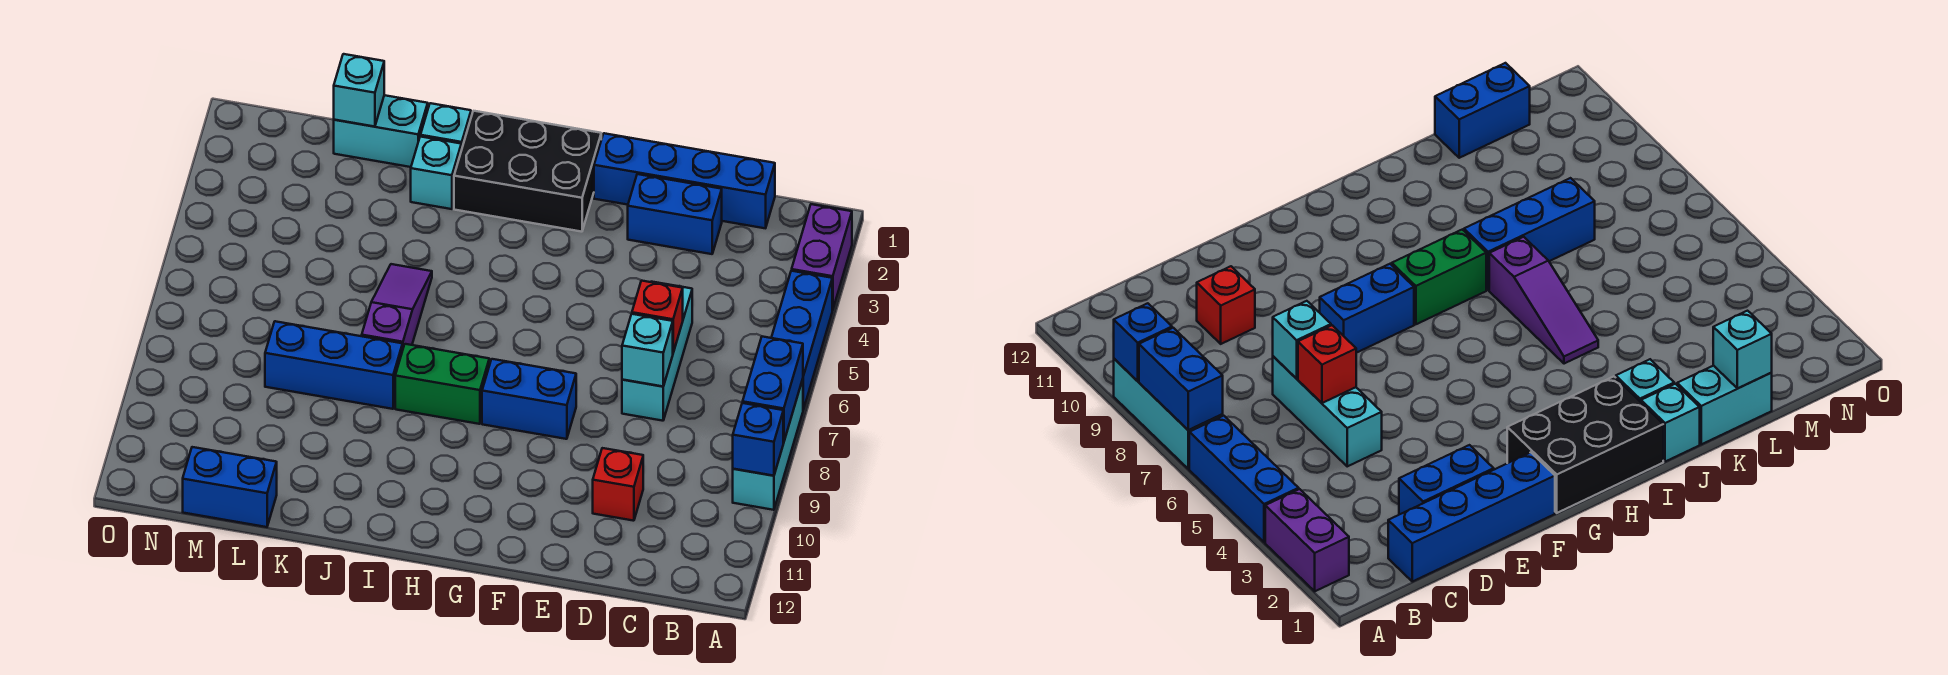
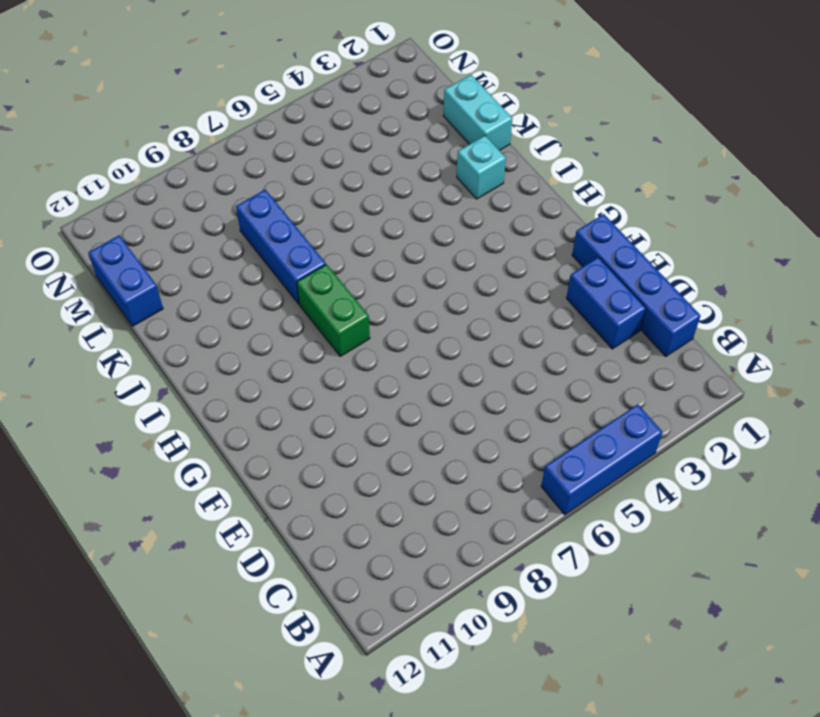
none -> purple brick A2:A3 level 1
none -> cyan brick A7:A9 level 1
none -> cyan brick D5:D7 level 1

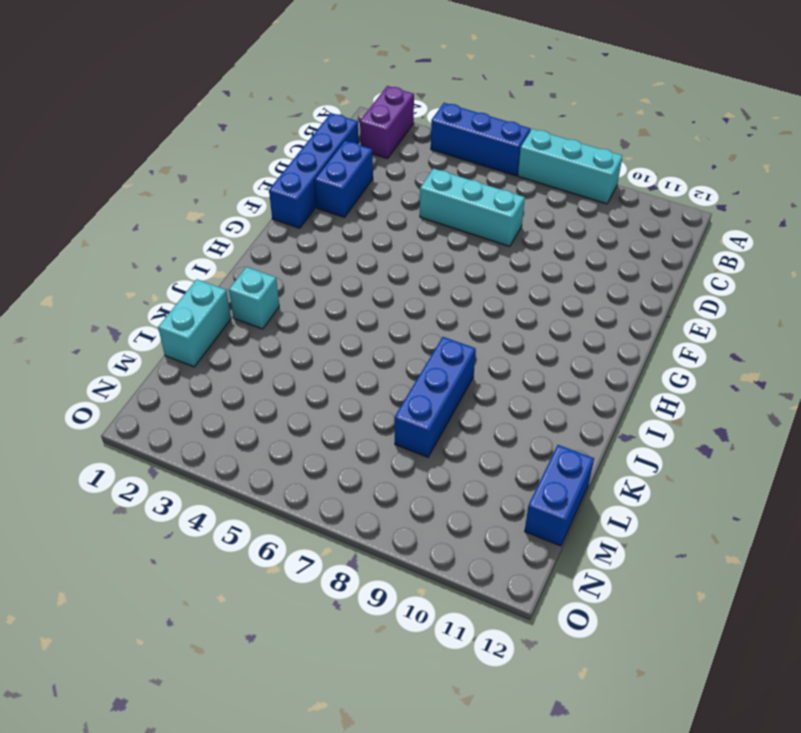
purple brick A2:B2 level 1 -> purple brick A2:A3 level 1
none -> red brick D10 level 1
none -> blue brick F8:G8 level 1
none -> black brick G1:I2 level 1

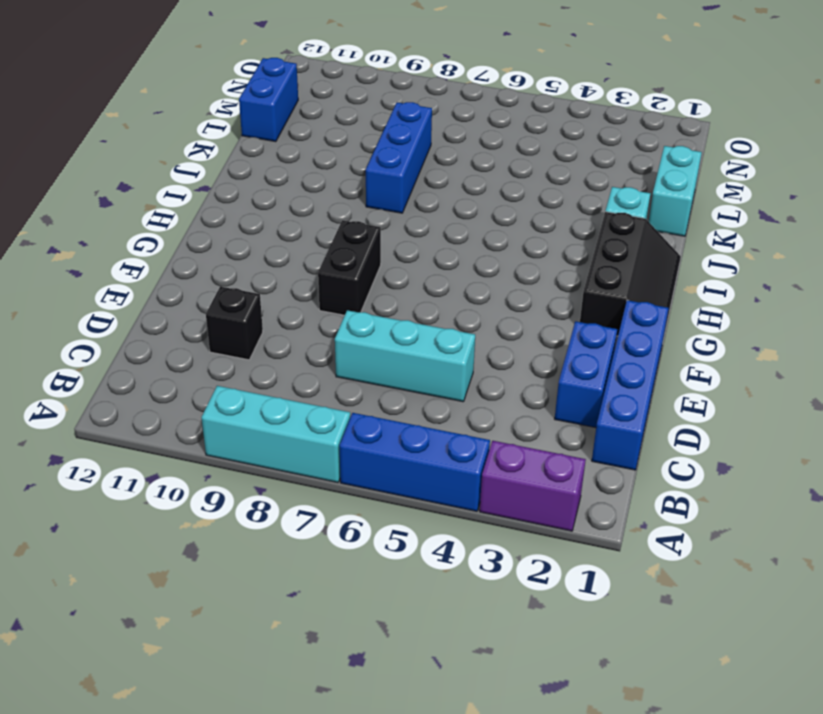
black brick D10 level 1 -> red brick D10 level 1
black brick F8:G8 level 1 -> blue brick F8:G8 level 1
black slope G1:I2 level 1 top 2 -> black brick G1:I2 level 1
none -> green brick H8:I8 level 1
none -> cyan brick J1 level 1
none -> purple slope J5:J7 level 1 top 7

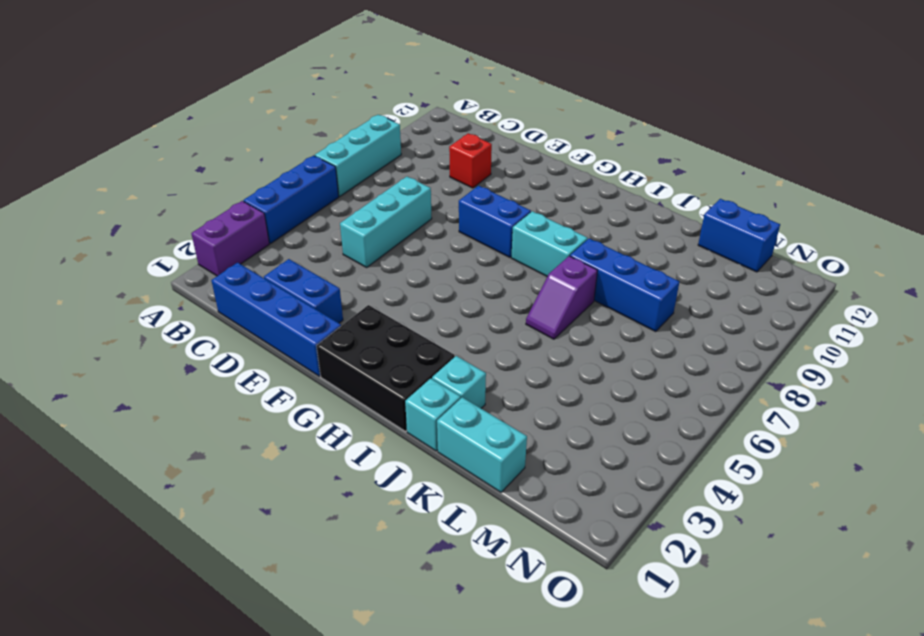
cyan brick H8:I8 level 1 -> green brick H8:I8 level 1
purple slope J6:J7 level 1 top 7 -> purple slope J5:J7 level 1 top 7
none -> blue brick A7:A8 level 2
none -> blue brick A9 level 2
none -> red brick D6 level 2

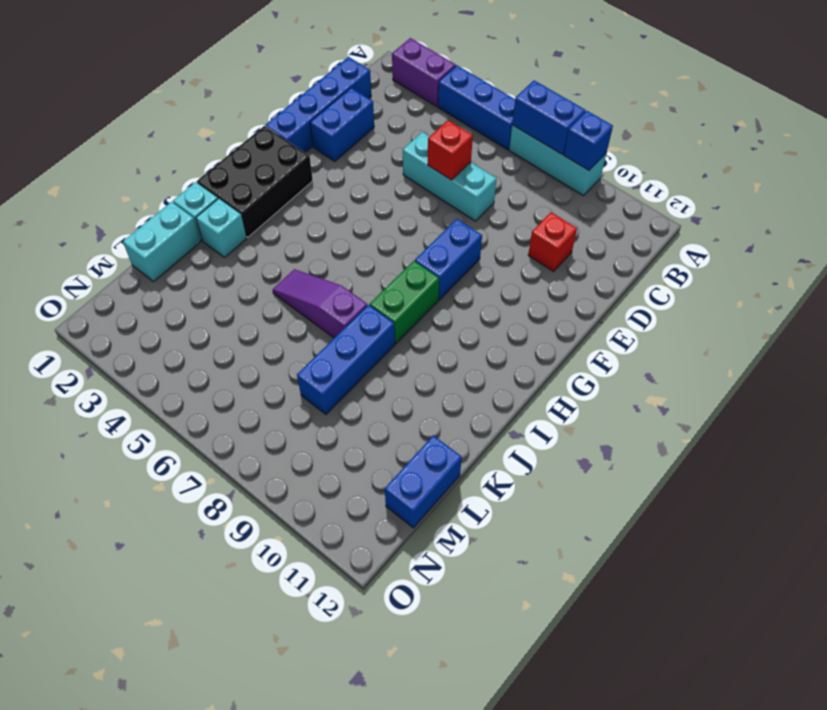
none -> cyan brick D7 level 2
none -> cyan brick L1 level 2

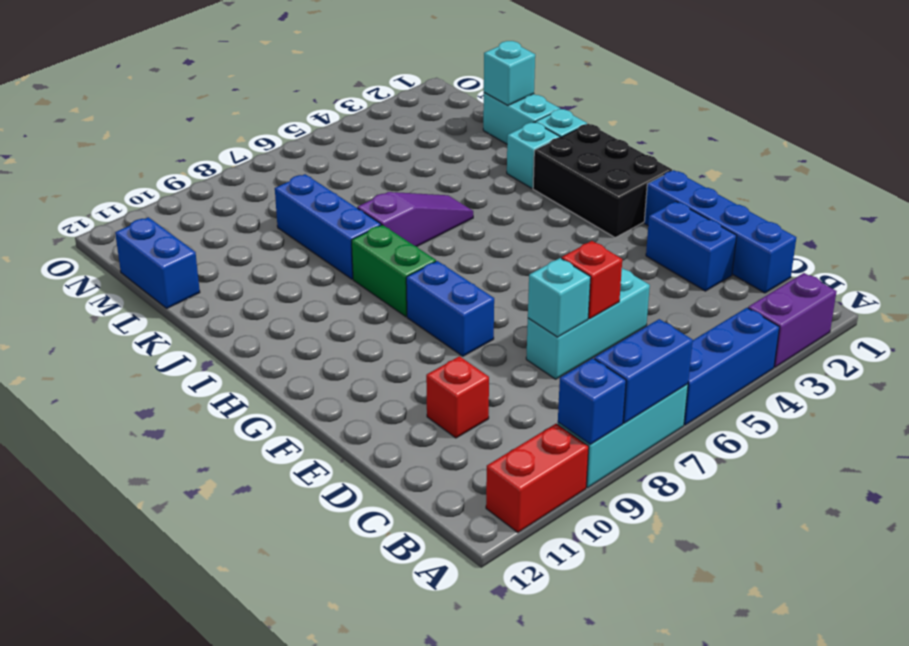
red brick A10:A11 level 1 -> none

